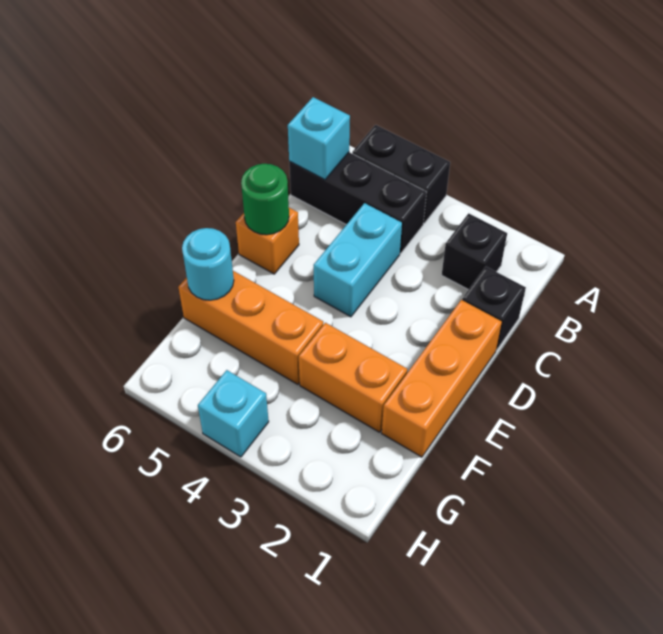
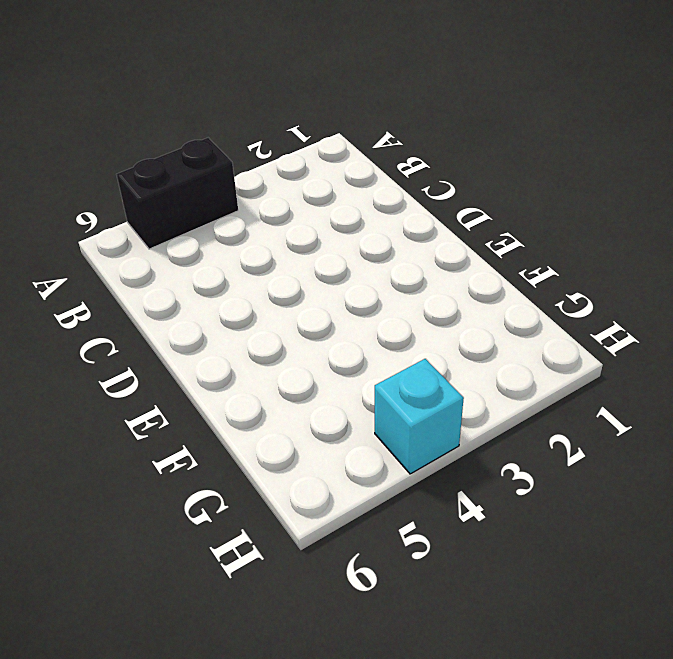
none -> black brick B2 level 1
none -> black brick B4:B6 level 1
none -> black brick C1 level 1

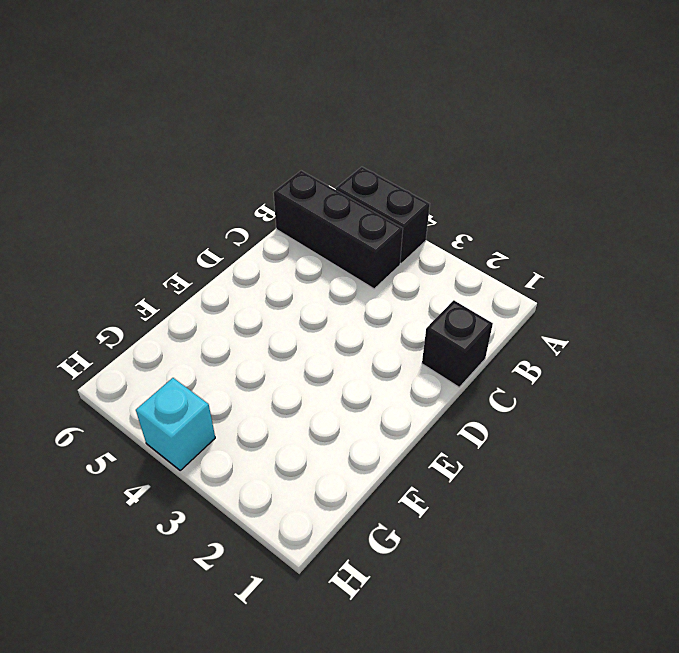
none -> black brick B2 level 1
none -> cyan brick C4:D4 level 1
none -> orange brick D1:F1 level 1

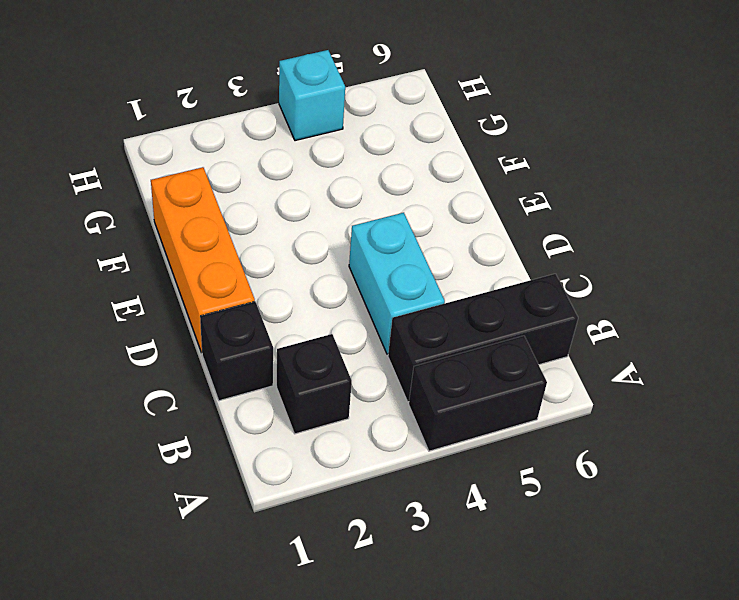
none -> orange brick D6 level 1
none -> orange brick F2:F3 level 1
none -> orange brick F4:F6 level 1

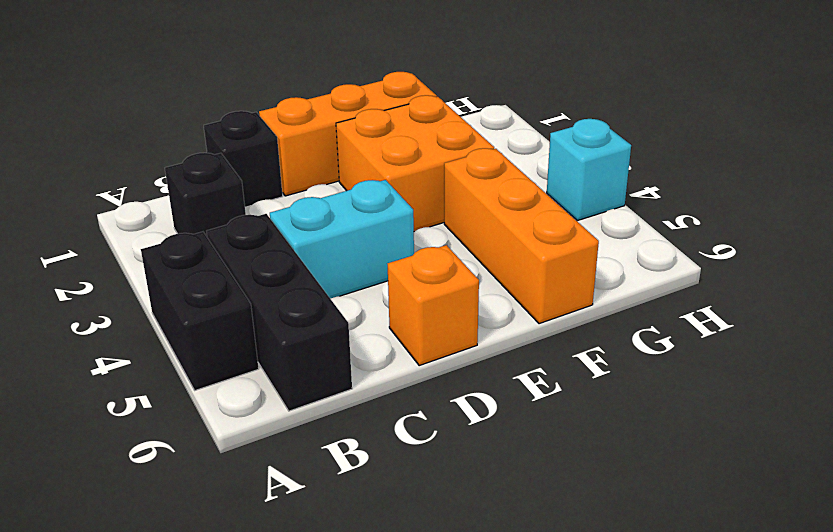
orange brick E2:F3 level 1 -> orange brick F2:F3 level 1
none -> cyan brick B6 level 2
none -> green round brick D6 level 2
none -> cyan round brick F6 level 2

